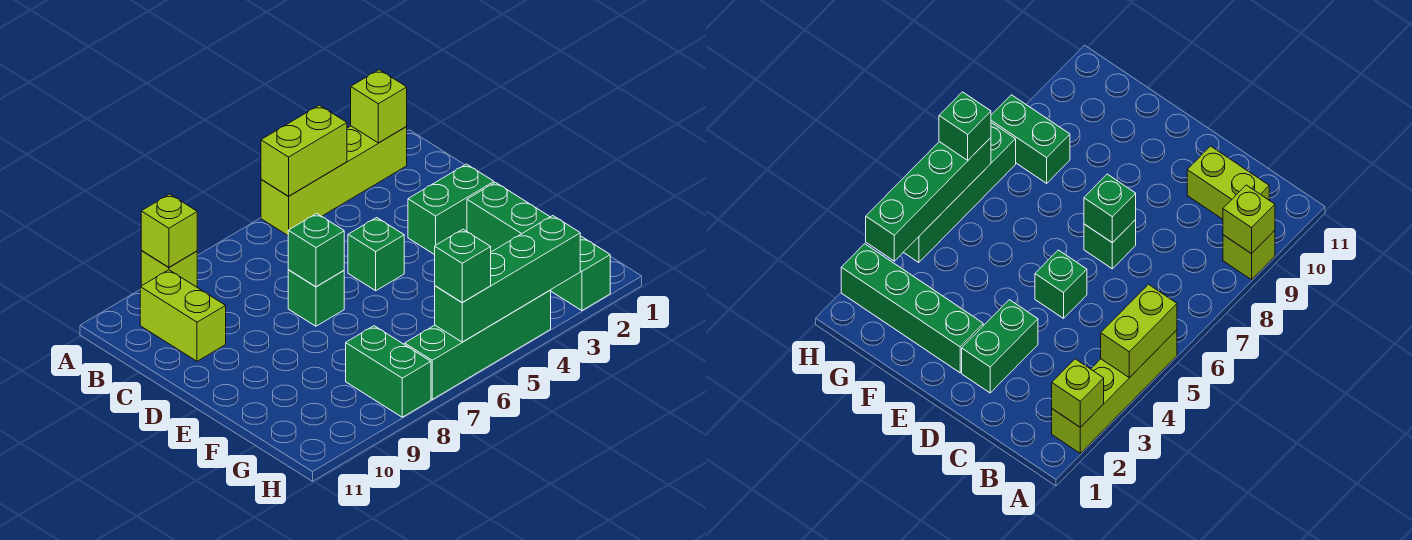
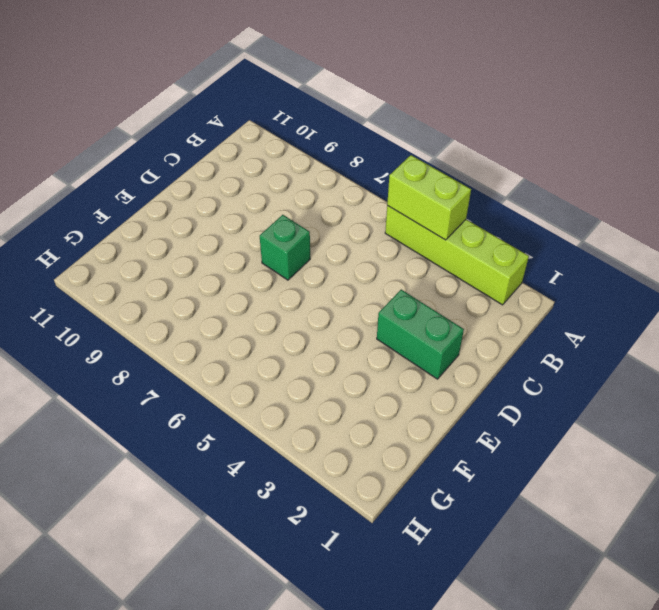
none -> lime brick A9 level 1
none -> lime brick B10:C10 level 1
none -> green brick D5 level 1

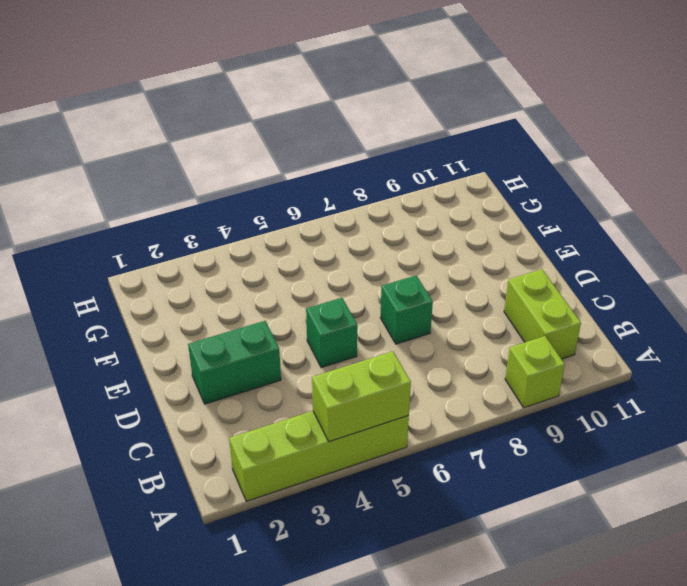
none -> green brick E2:H2 level 1
none -> green brick G8:H8 level 1
none -> green brick H4:H7 level 1

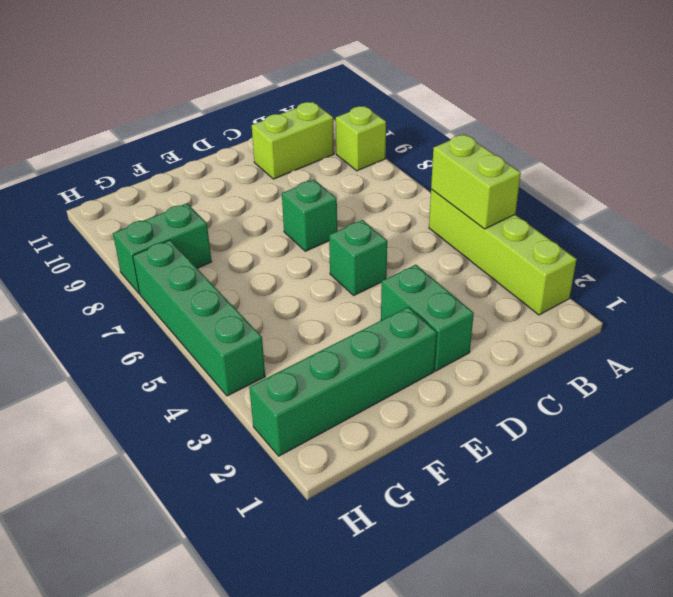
none -> lime brick A2 level 2
none -> lime brick A9 level 2
none -> green brick D7 level 2

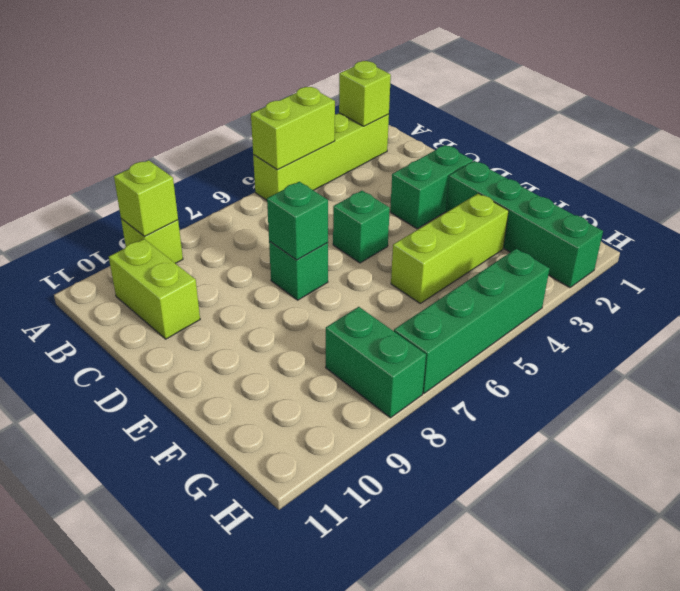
lime brick F3:F5 level 1 -> none
none -> green brick H3:H6 level 2
none -> green brick H6 level 3

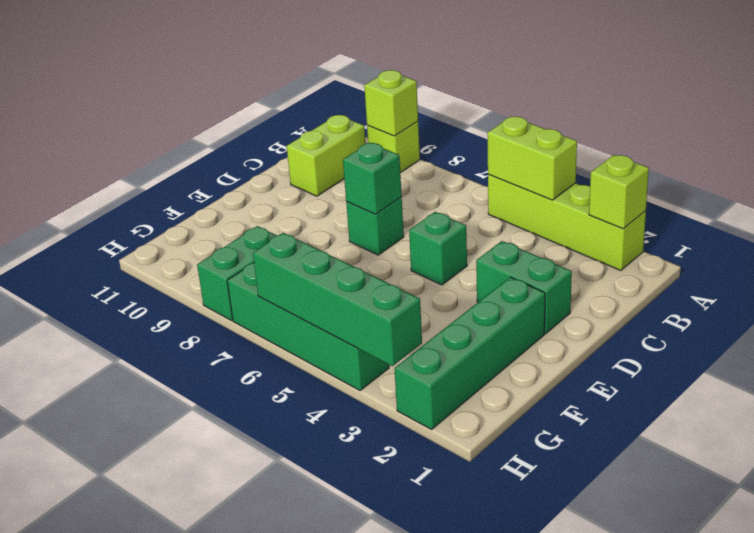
none -> green brick H6 level 3

